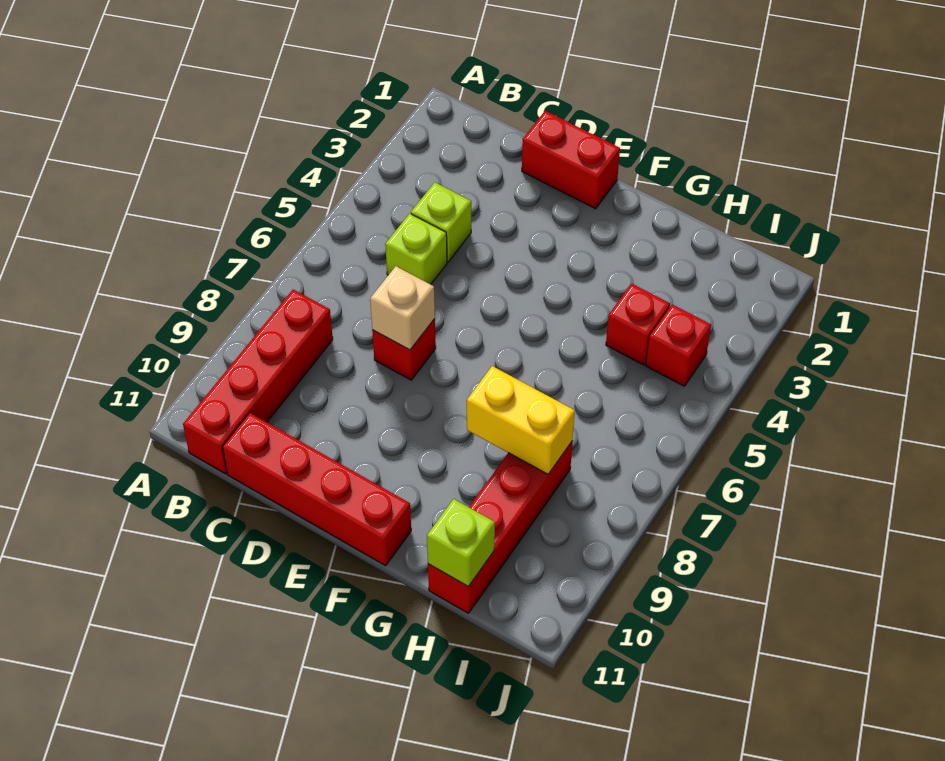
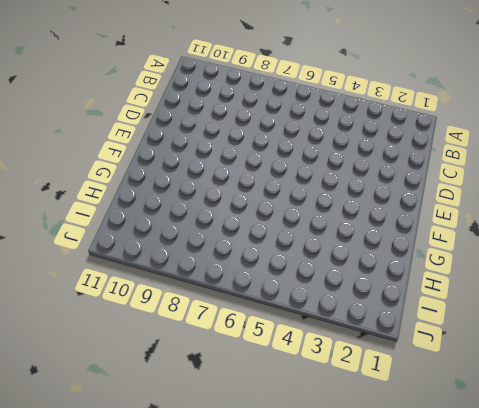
none -> red brick B8:B11 level 1
none -> lime brick C4 level 1
none -> lime brick C5 level 1

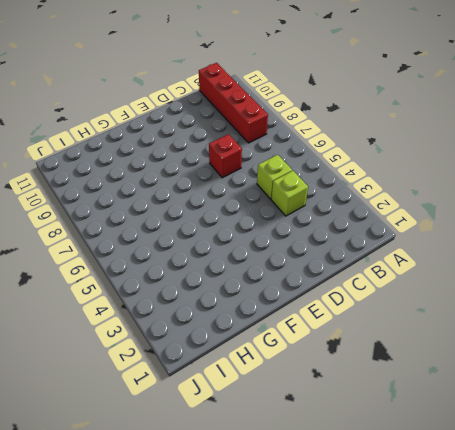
none -> red brick C11:F11 level 1
none -> red brick D1:E1 level 1
none -> red brick H4 level 1

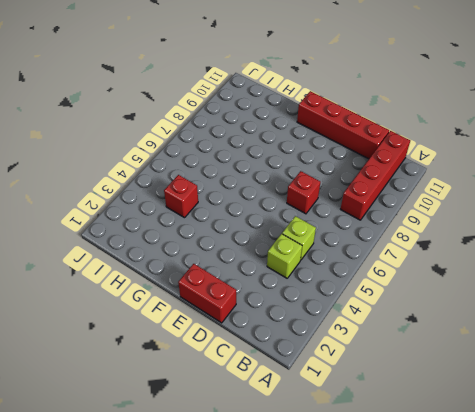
none -> red brick H8:H11 level 1
none -> red brick I4 level 1
none -> tan brick D7 level 2

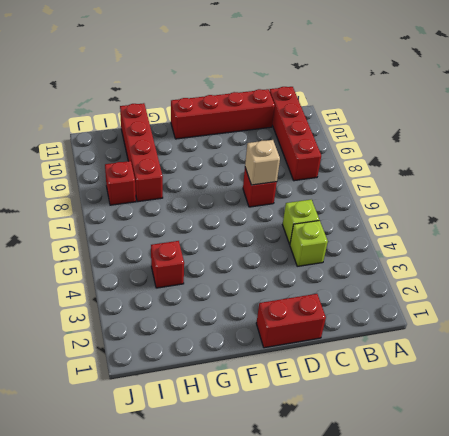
red brick I8 level 1 -> red brick I4 level 1
none -> yellow brick G8:H8 level 2
none -> lime brick H11 level 2

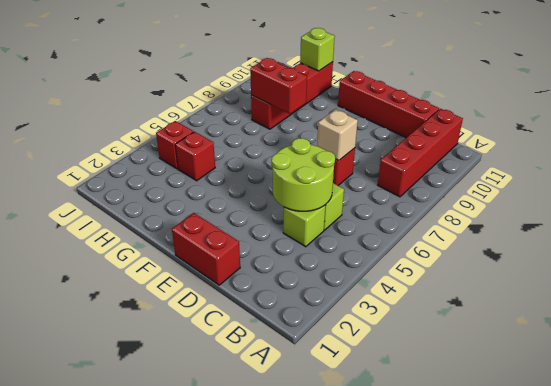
lime round brick C4:D5 level 2 -> none
red brick G8:H8 level 2 -> yellow brick G8:H8 level 2

